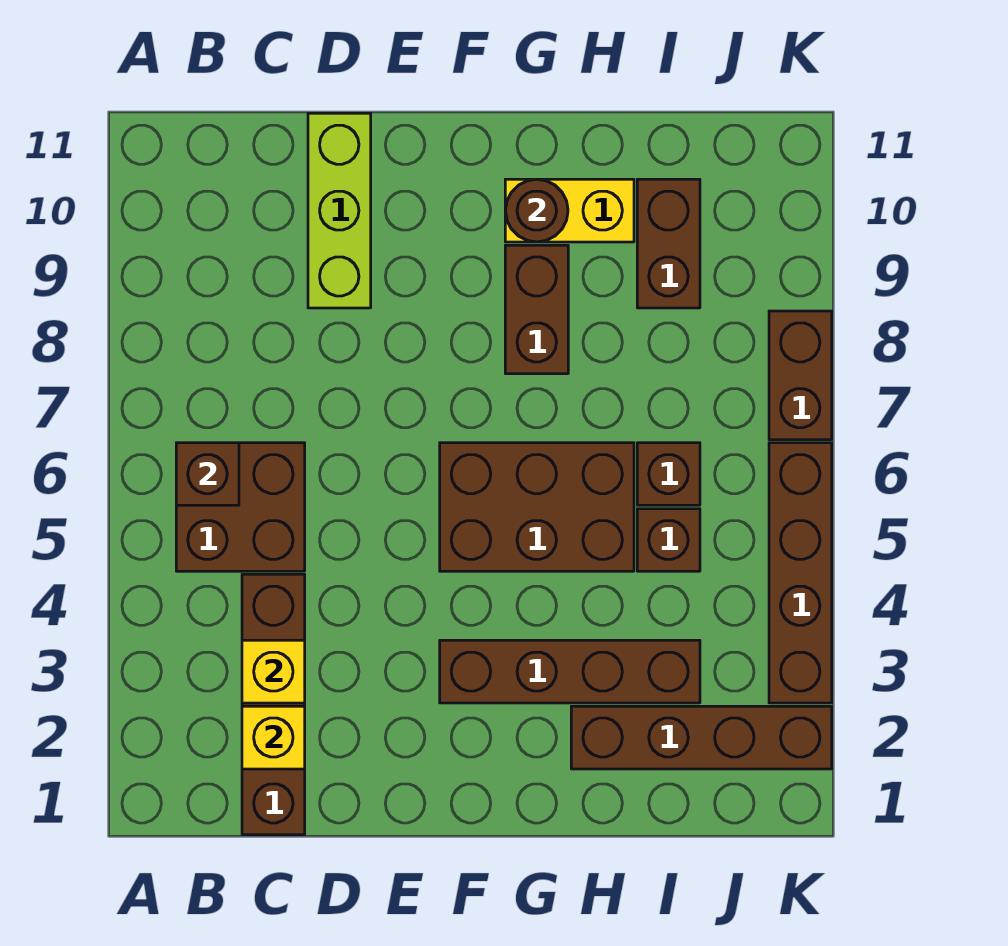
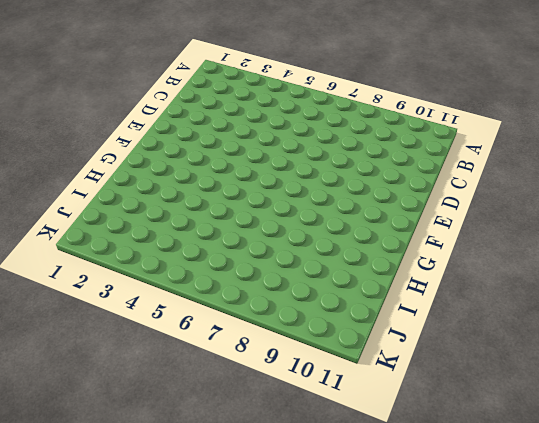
none -> brown brick B5:C6 level 1
none -> brown brick C1:C4 level 1
none -> lime brick D9:D11 level 1

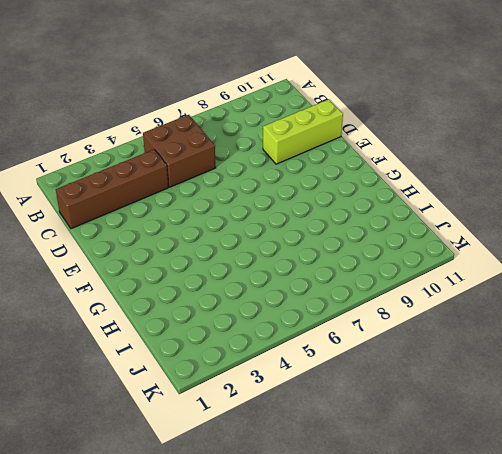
none -> brown brick F3:I3 level 1
none -> brown brick F5:H6 level 1
none -> brown brick G8:G9 level 1

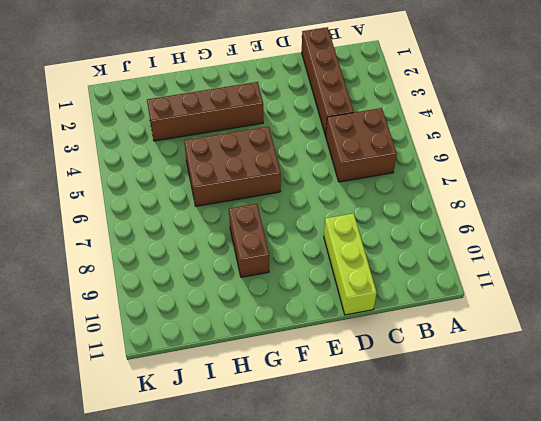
none -> yellow brick G10:H10 level 1
none -> brown brick H2:K2 level 1
none -> brown brick I5 level 1

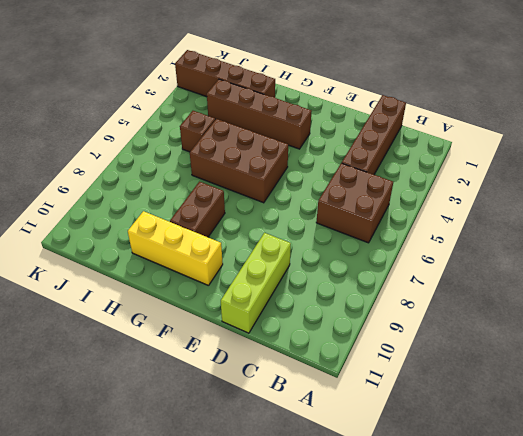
yellow brick F10:H10 level 1 -> yellow brick G10:H10 level 1
none -> brown brick I6 level 1
none -> brown brick I9:I10 level 1
none -> brown brick K3:K6 level 1

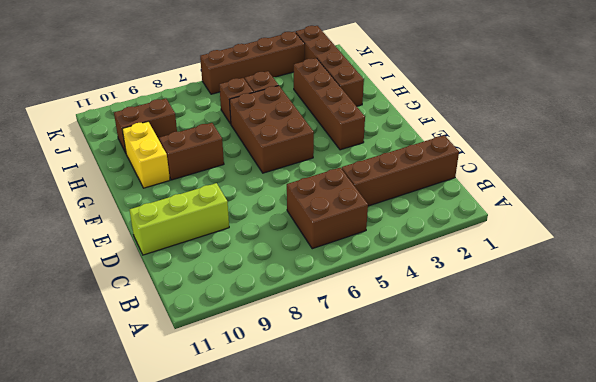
none -> brown brick K7:K8 level 1
none -> brown brick B6 level 2
none -> yellow brick C2 level 2

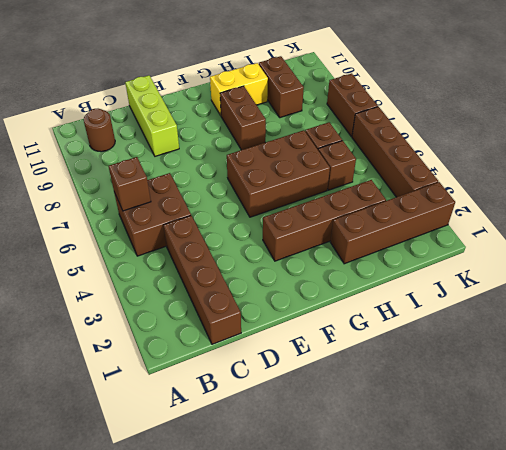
brown round brick B10 level 1 -> brown round brick G10 level 2
none -> yellow brick C2 level 2
none -> yellow brick C3 level 2

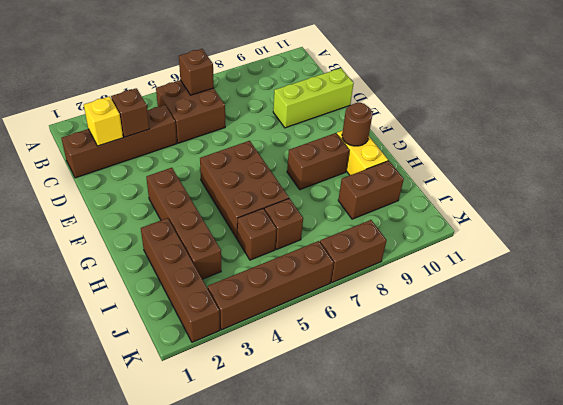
brown brick C3 level 2 -> yellow brick C3 level 2

